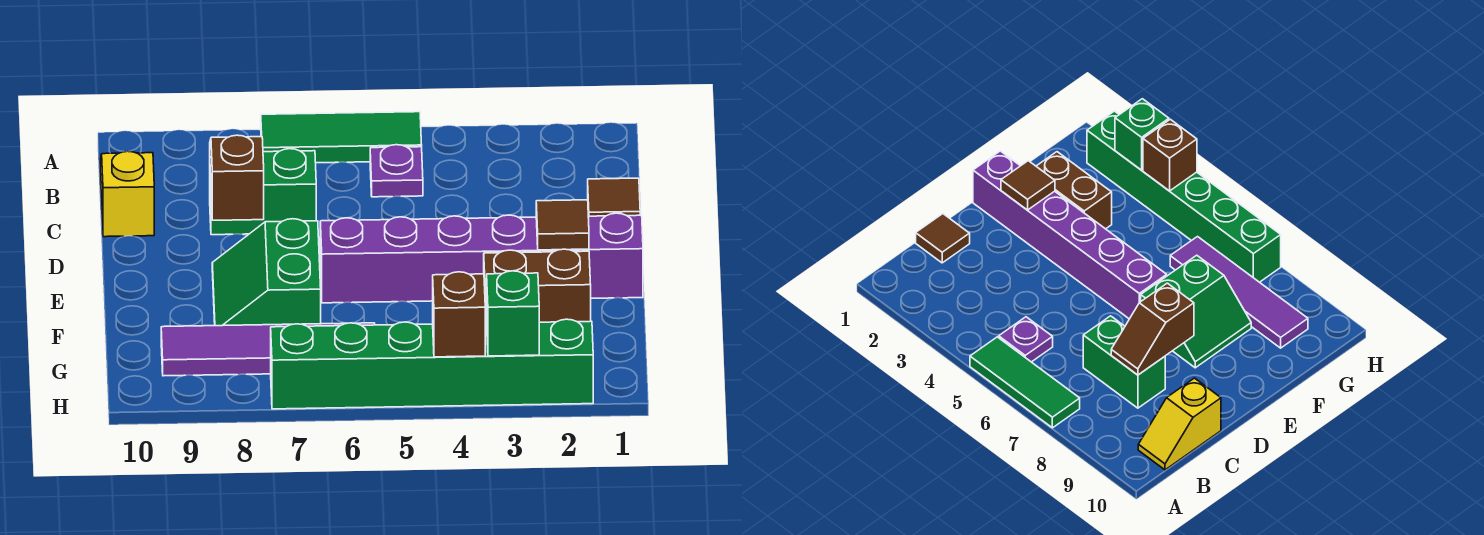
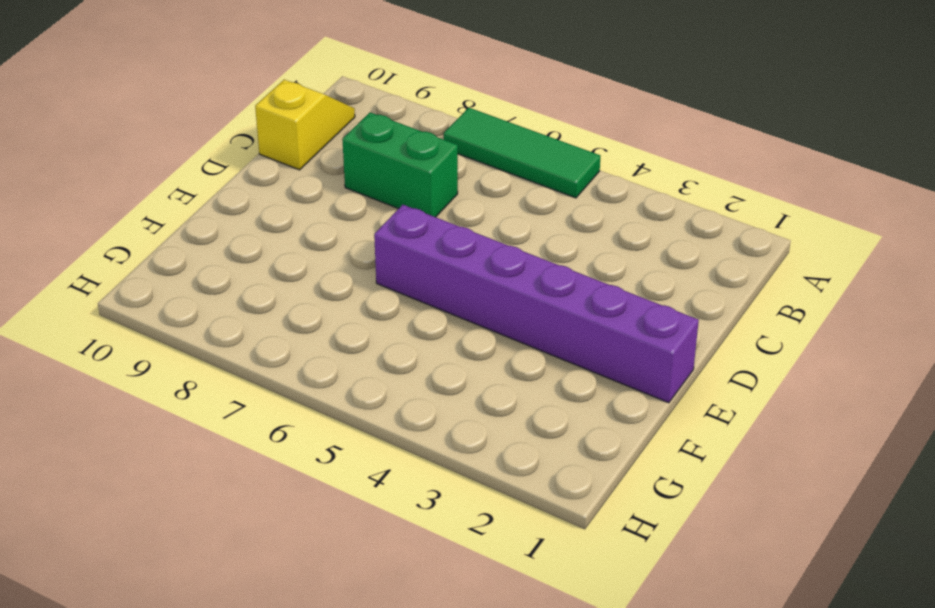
none -> purple plate B5 level 1
none -> brown tile C1 level 1
none -> green slope E7:F8 level 1 top 7

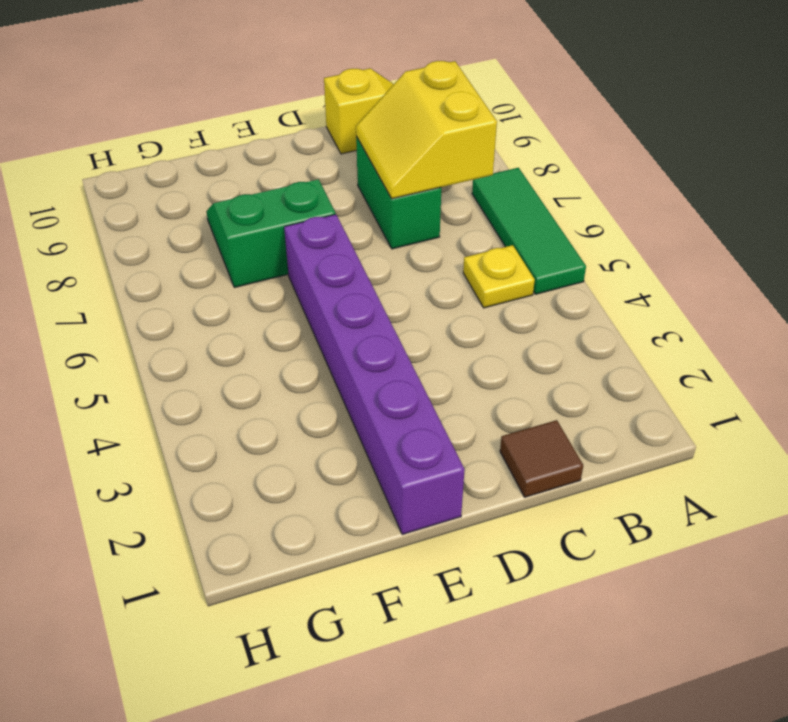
yellow plate B5 level 1 -> purple plate B5 level 1
yellow slope B7:C8 level 2 top B -> brown slope C8:D8 level 2 top D
none -> brown brick F2:F3 level 1
none -> purple tile G6:G9 level 1
none -> green brick H2:H7 level 1

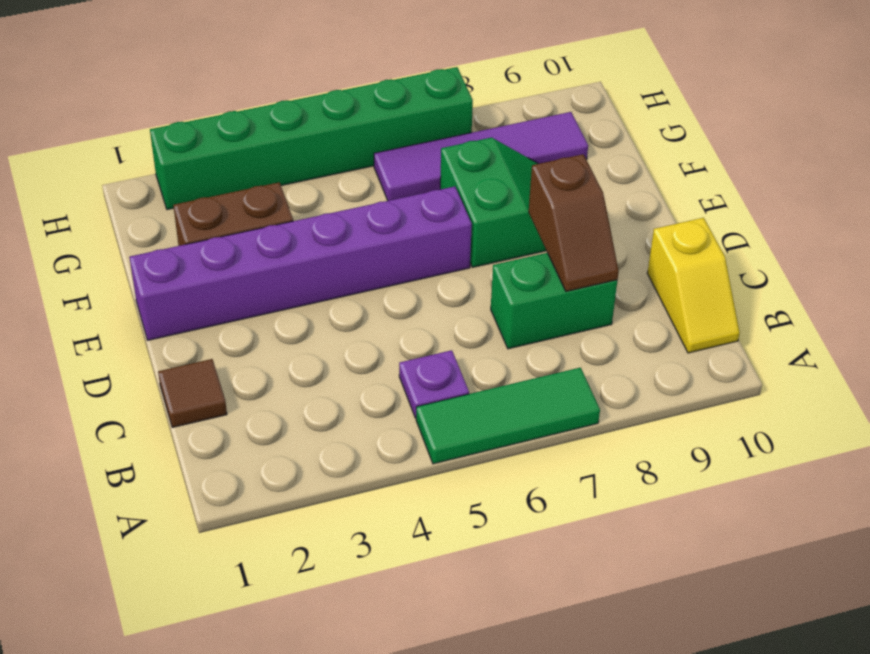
none -> brown tile E2 level 2
none -> green brick H3 level 2
none -> brown brick H4 level 2

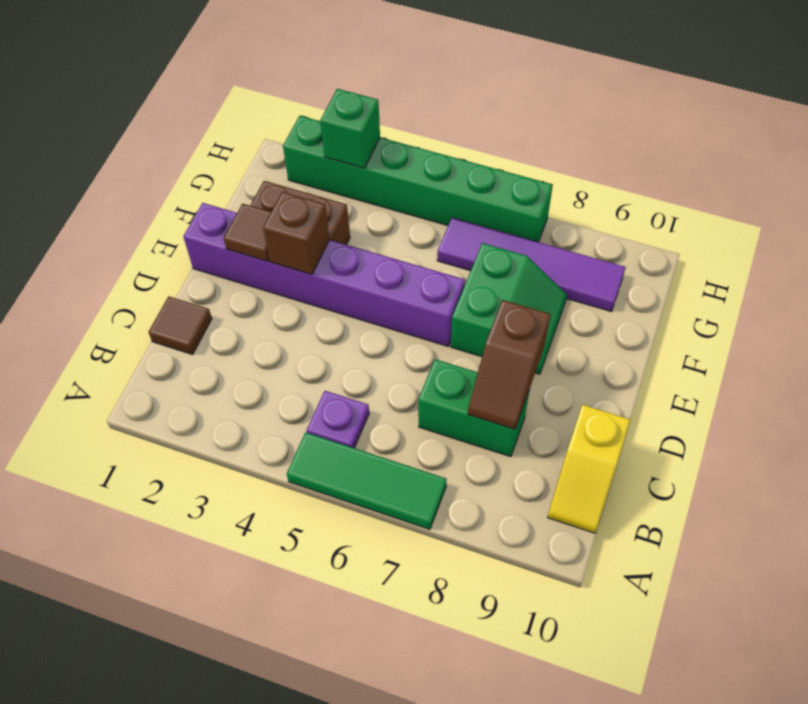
brown brick E3 level 2 -> brown brick H4 level 2

